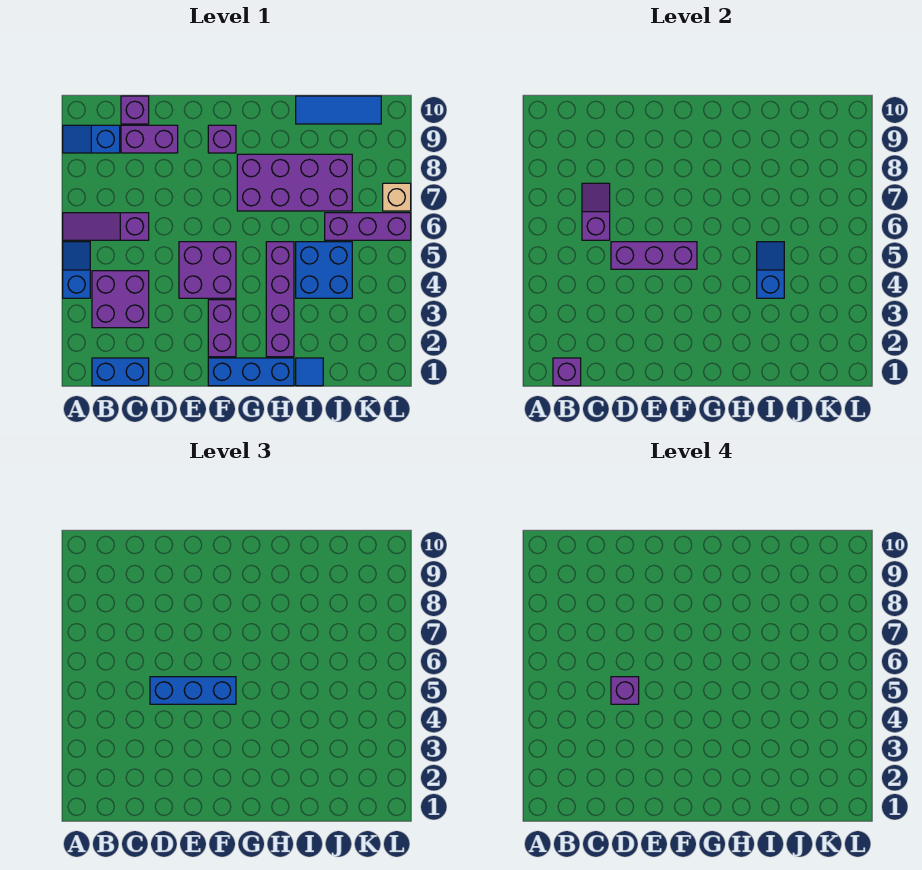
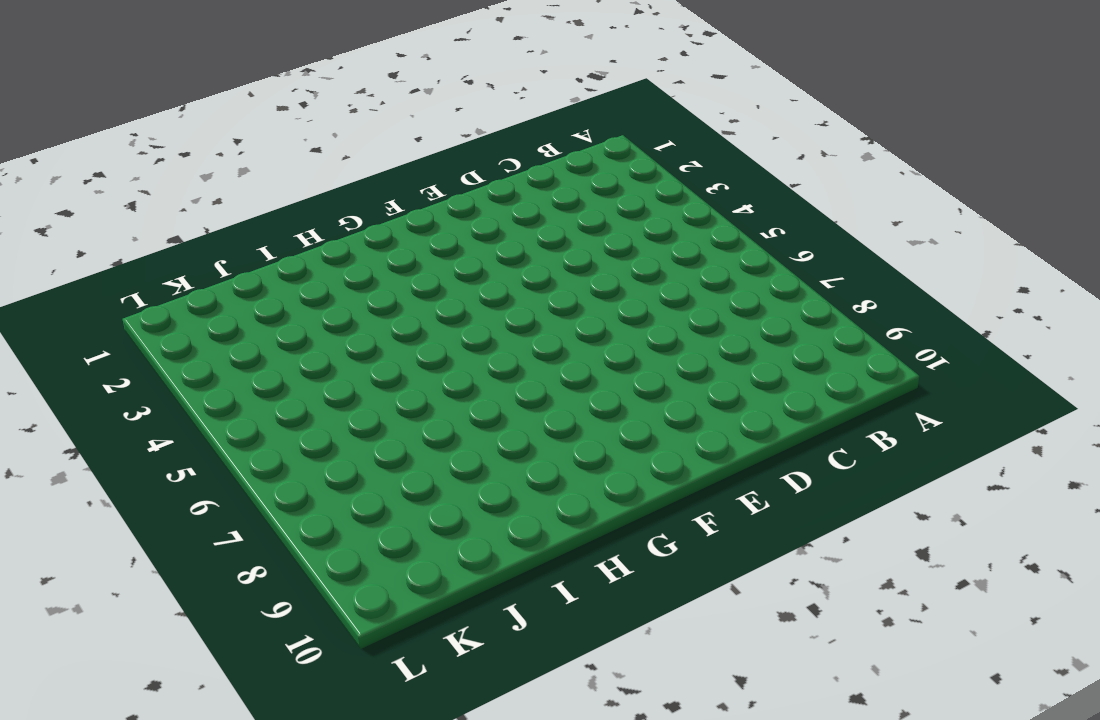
none -> blue slope A4:A5 level 1 top 4
none -> purple slope A6:C6 level 1 top C
none -> blue slope A9:B9 level 1 top B

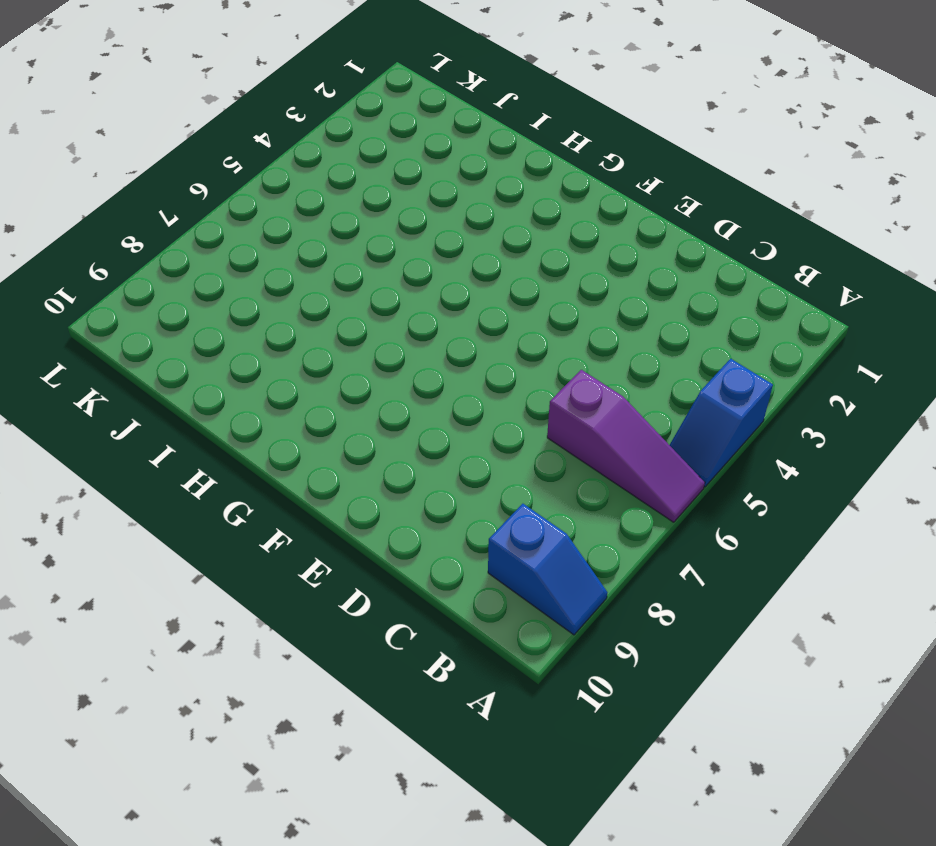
none -> blue brick B1:C1 level 1
none -> purple brick B3:C4 level 1
none -> purple brick C9:D9 level 1

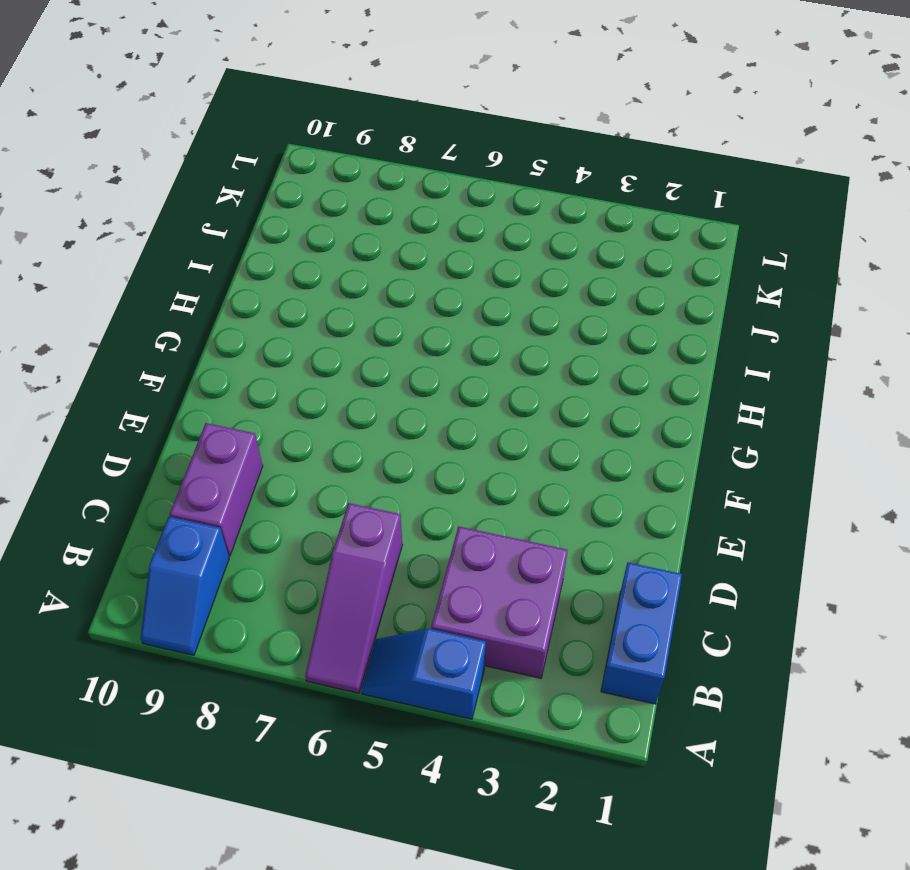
none -> purple brick C10 level 1
none -> purple brick E4:F5 level 1
none -> blue brick F1:H1 level 1

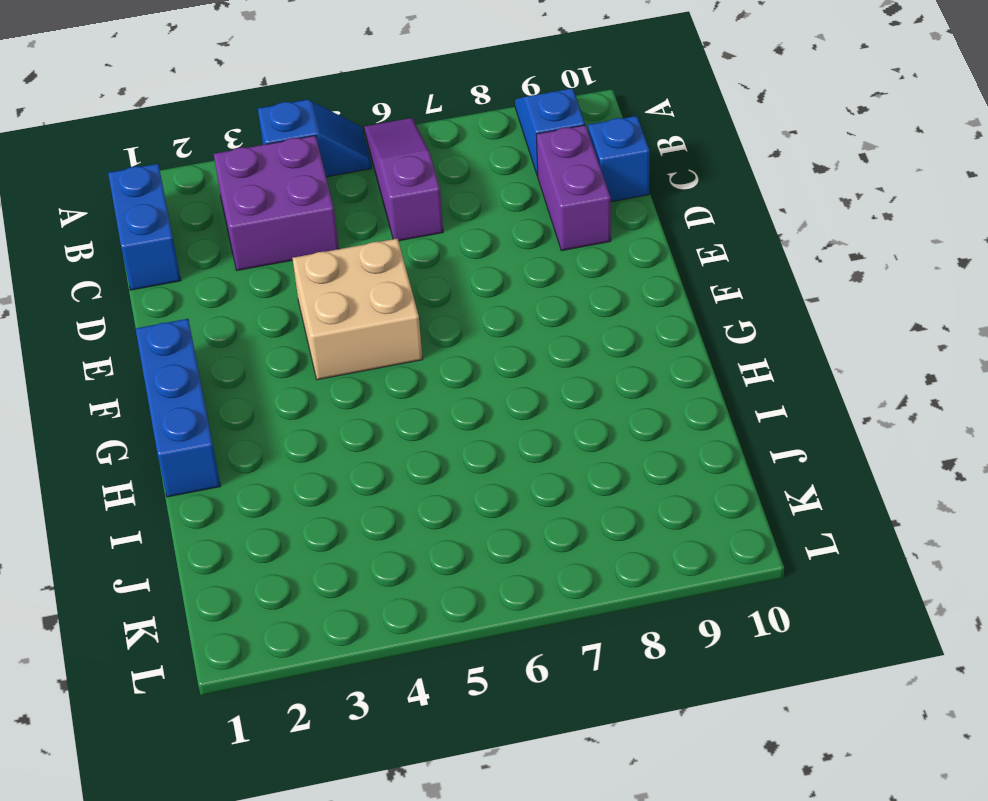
blue brick C10 level 1 -> purple brick C10 level 1
tan brick E4:F5 level 1 -> purple brick E4:F5 level 1
none -> purple brick F2:F3 level 1
none -> purple brick F9 level 1
none -> purple brick G7:J8 level 1

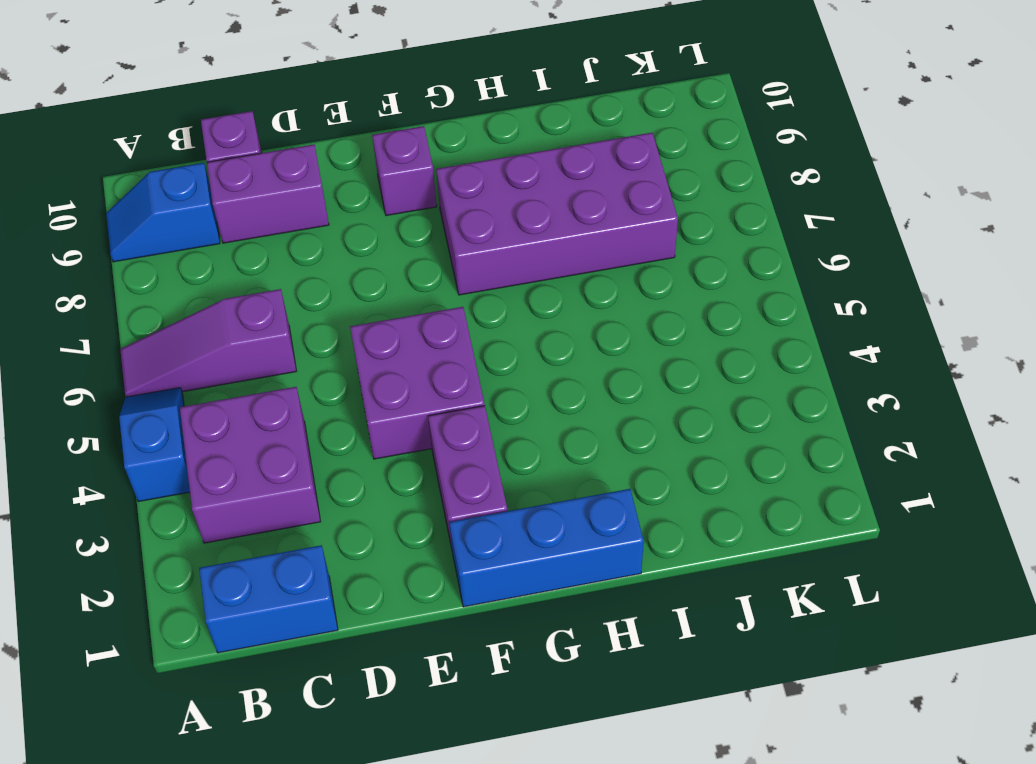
none -> purple brick H2:H5 level 1
none -> blue tile I1 level 1
none -> blue brick I4:J5 level 1

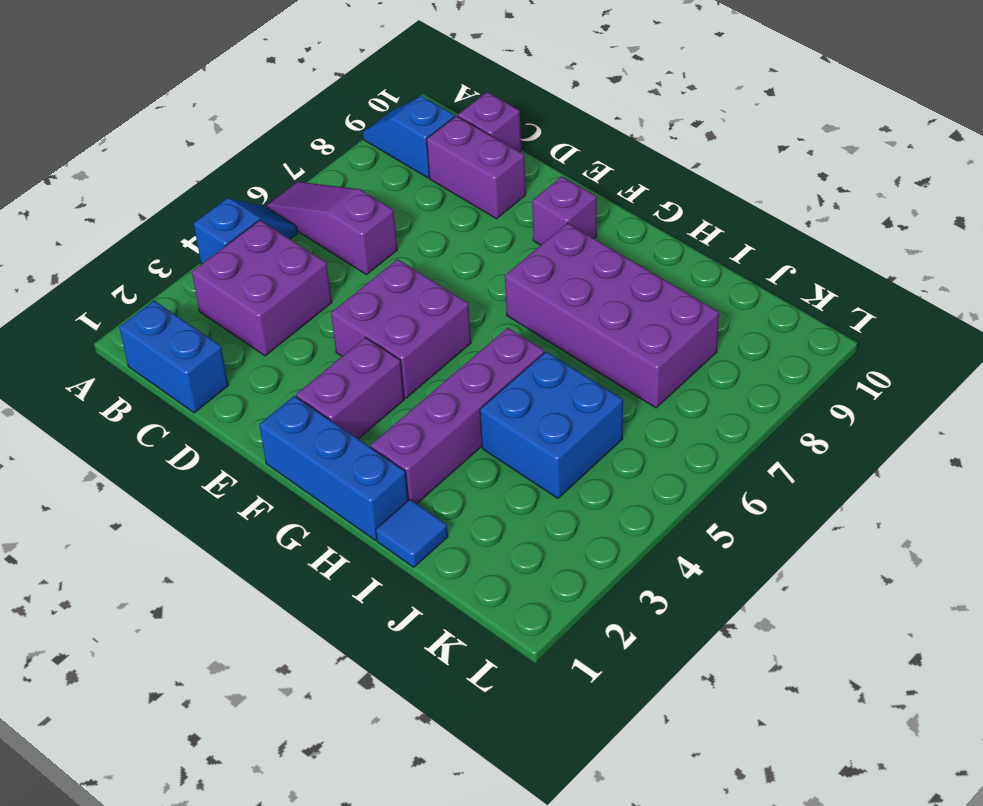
none -> blue tile I10:K10 level 1
none -> purple brick J6:L6 level 1
none -> tan brick L7 level 1

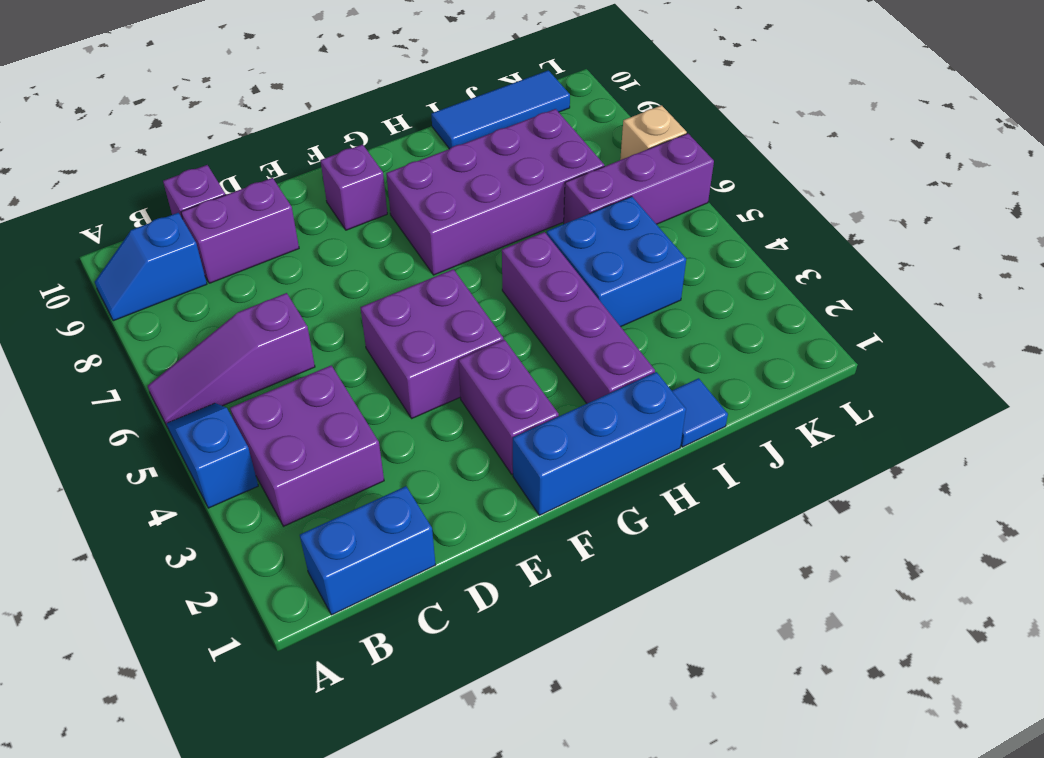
none -> purple brick B1 level 2
none -> purple slope C6:C7 level 2 top 6
none -> purple brick D5:F5 level 2

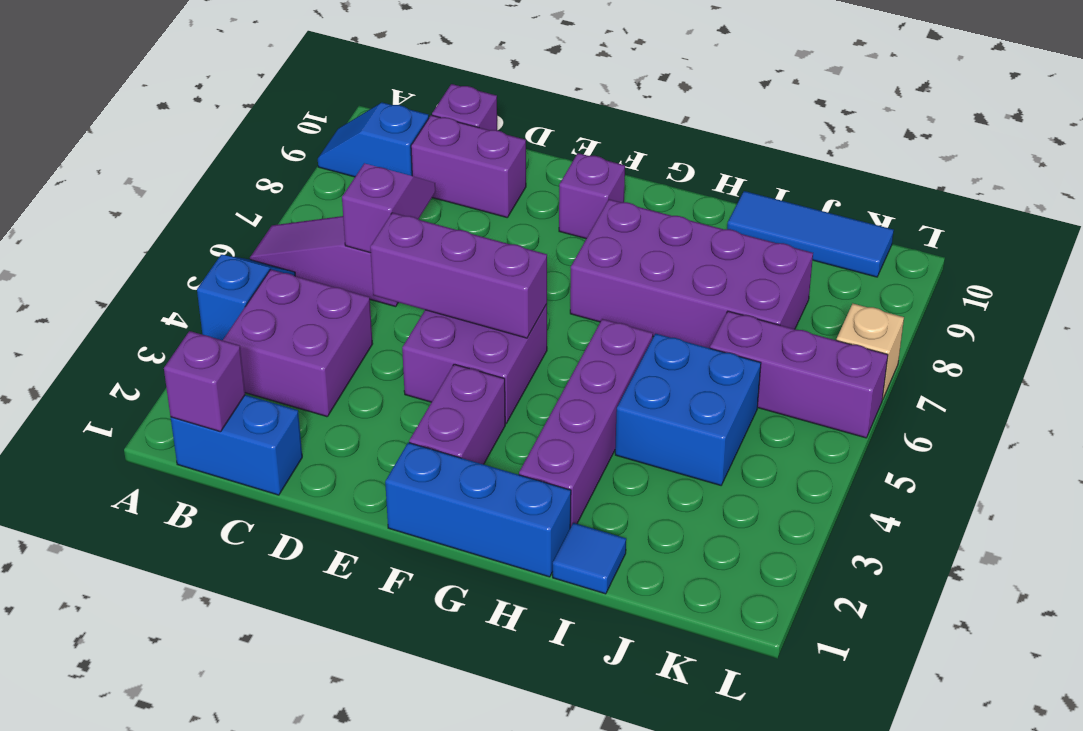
none -> blue slope I4:I5 level 2 top 4
none -> blue brick D5:F5 level 3
none -> purple brick D5 level 4

